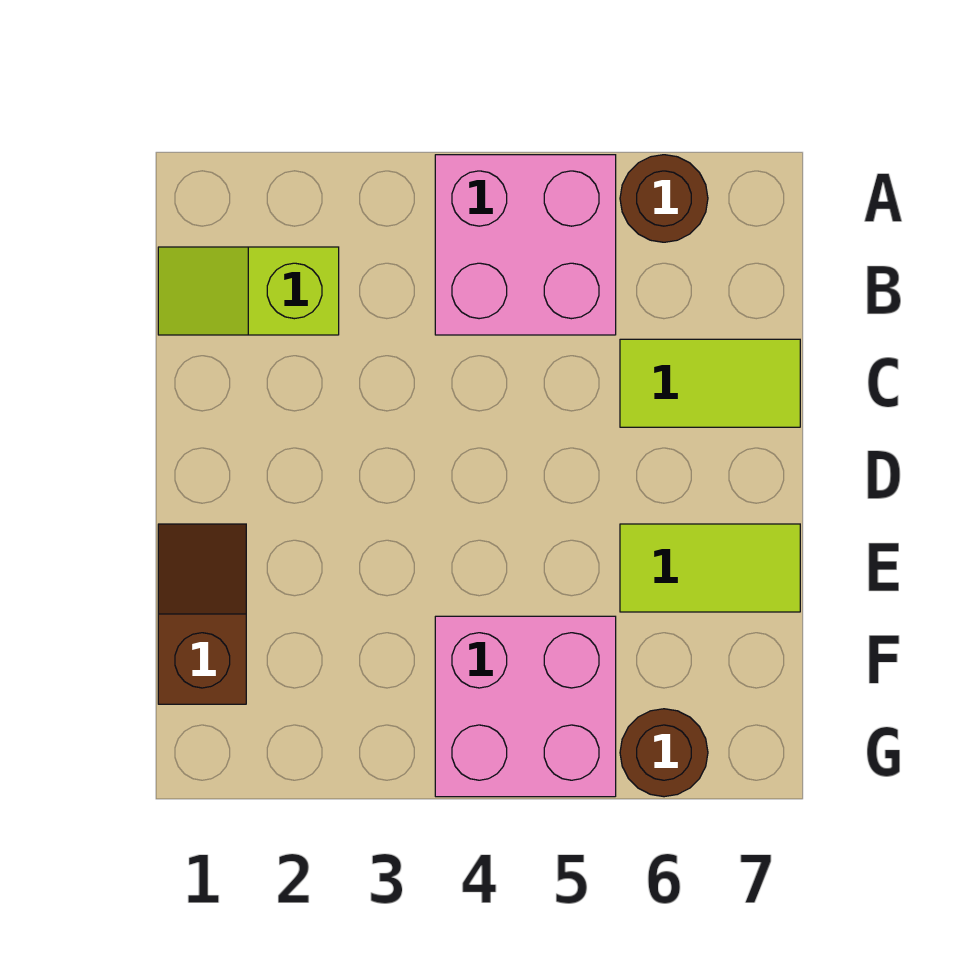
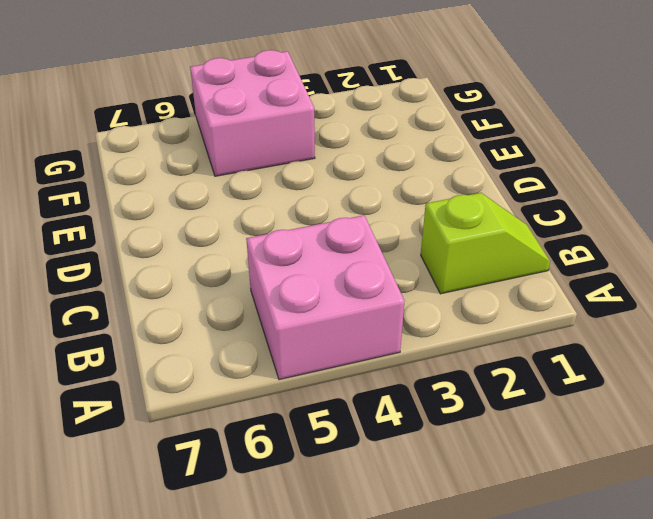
none -> brown round brick A6 level 1
none -> lime tile C6:C7 level 1

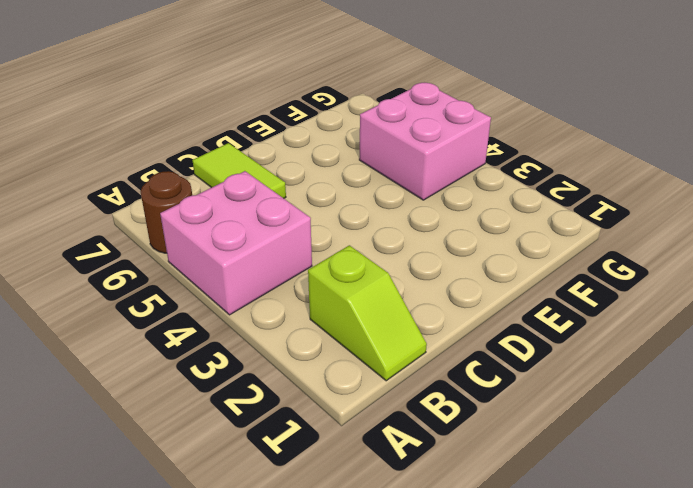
none -> brown slope E1:F1 level 1 top F
none -> lime tile E6:E7 level 1

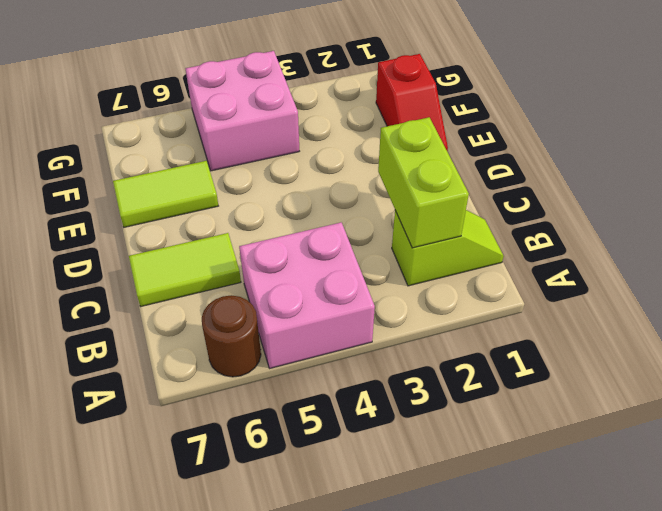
lime brick B2:C2 level 2 -> none
red slope E1:F1 level 1 top F -> brown slope E1:F1 level 1 top F
none -> brown round brick G6 level 1

